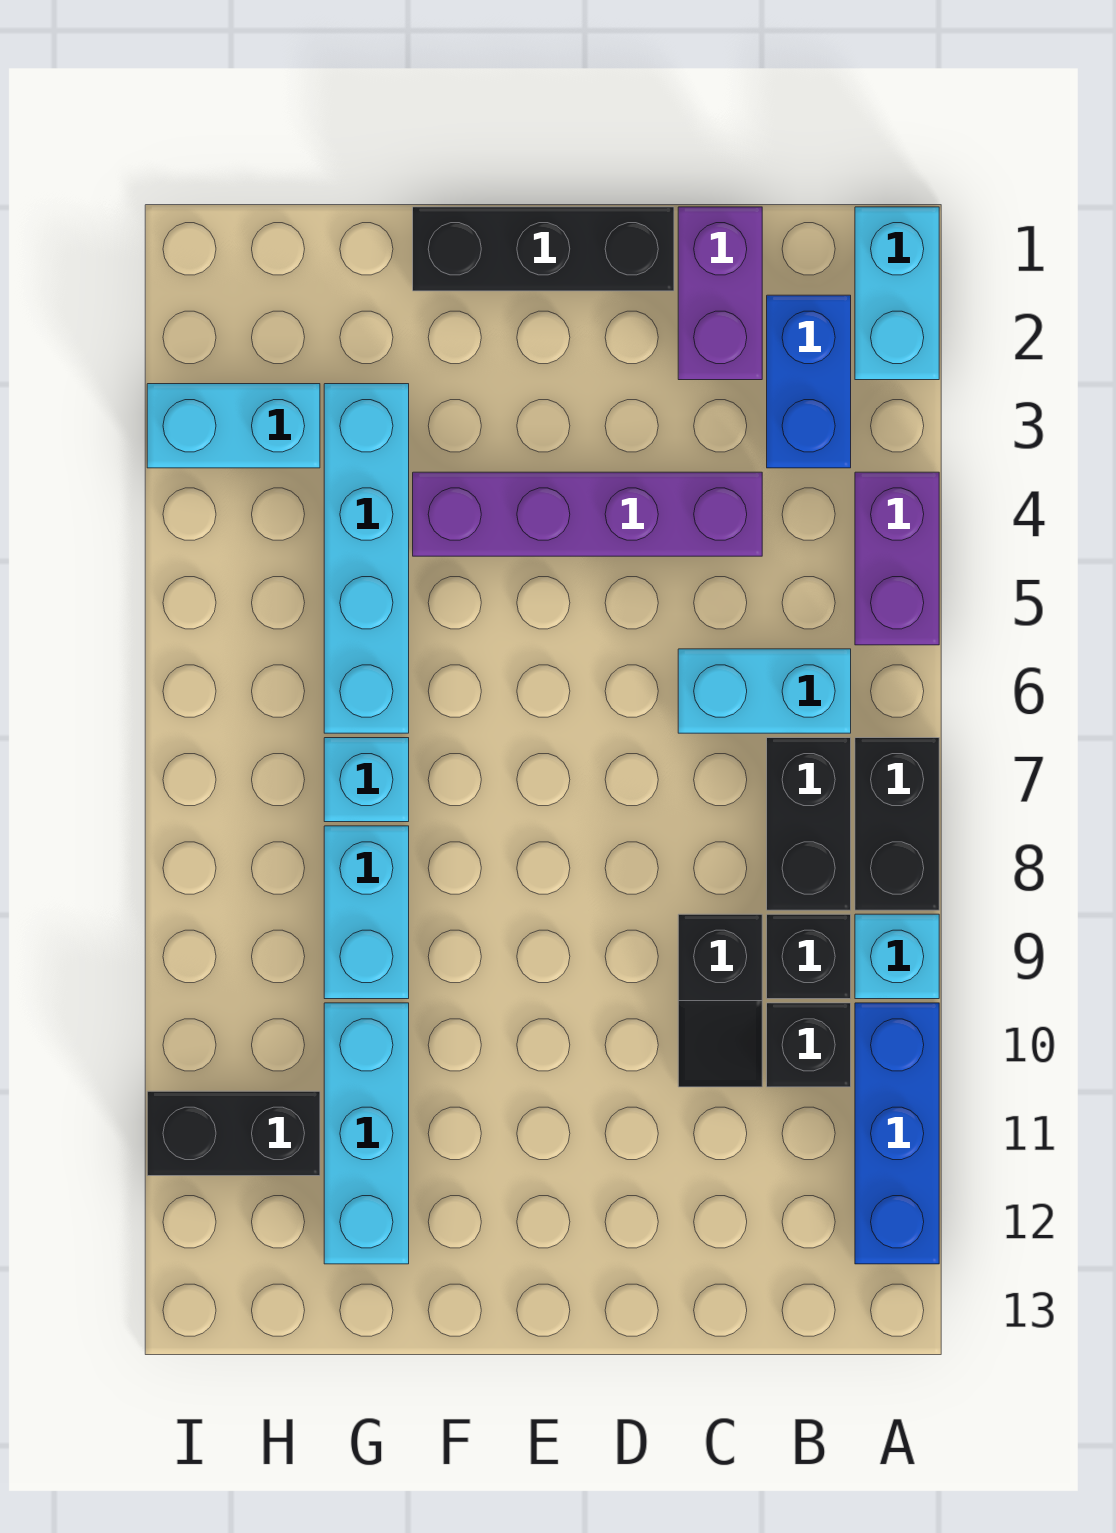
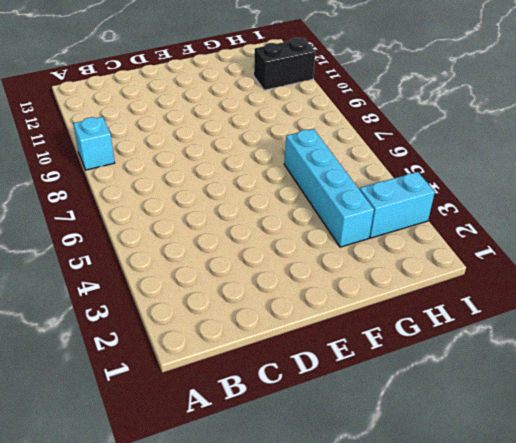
none -> cyan brick A1:A2 level 1
none -> purple brick A4:A5 level 1
none -> black brick A7:A8 level 1

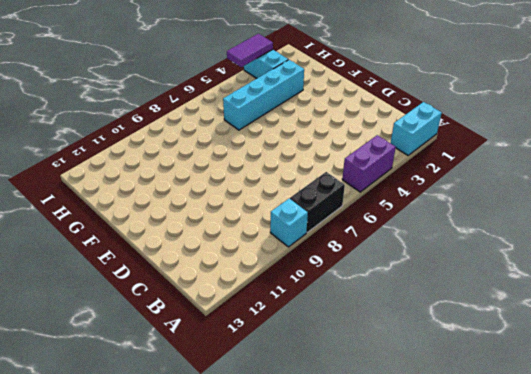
purple tile I3:I4 level 2 -> none
none -> blue brick A10:A12 level 1
none -> blue brick B2:B3 level 1
none -> cyan brick B6:C6 level 1

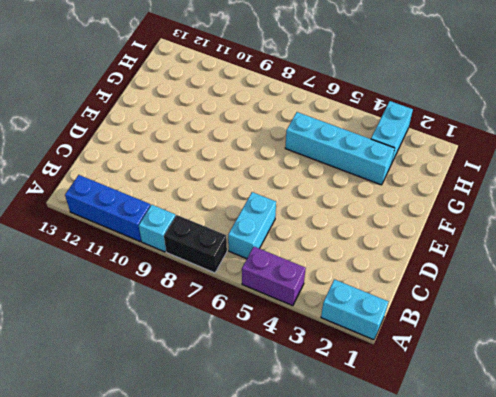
none -> blue brick B2:B3 level 1
none -> black brick B7:B8 level 1
none -> black brick B9 level 1

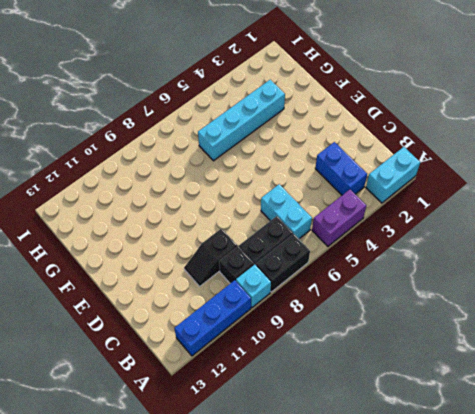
blue brick B3:C3 level 1 -> blue brick B2:B3 level 1
none -> black brick B10 level 1
none -> purple brick C1:C2 level 1
none -> purple brick C4:F4 level 1

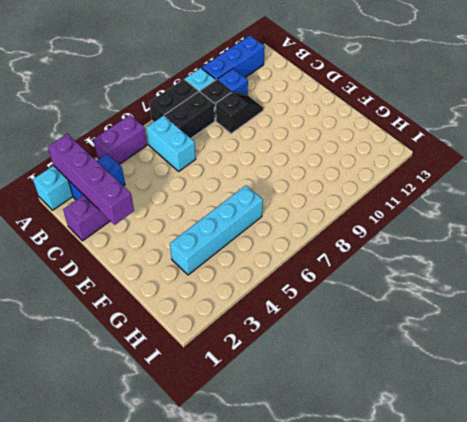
purple brick A2:D2 level 2 -> purple brick C4:F4 level 1
blue brick B10 level 1 -> black brick B10 level 1
none -> black brick D1:F1 level 1
none -> cyan brick G7 level 1
none -> cyan brick G8:G9 level 1

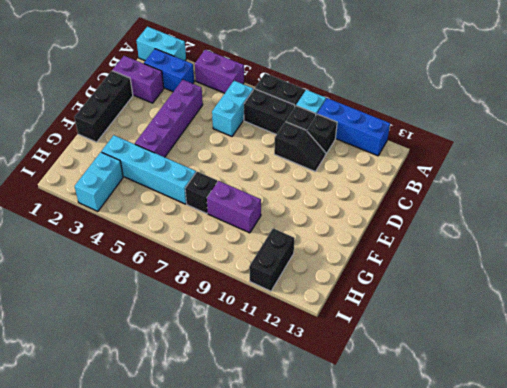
black brick G7 level 1 -> cyan brick G7 level 1
purple brick G8:G9 level 1 -> cyan brick G8:G9 level 1
none -> cyan brick G10:G12 level 1

